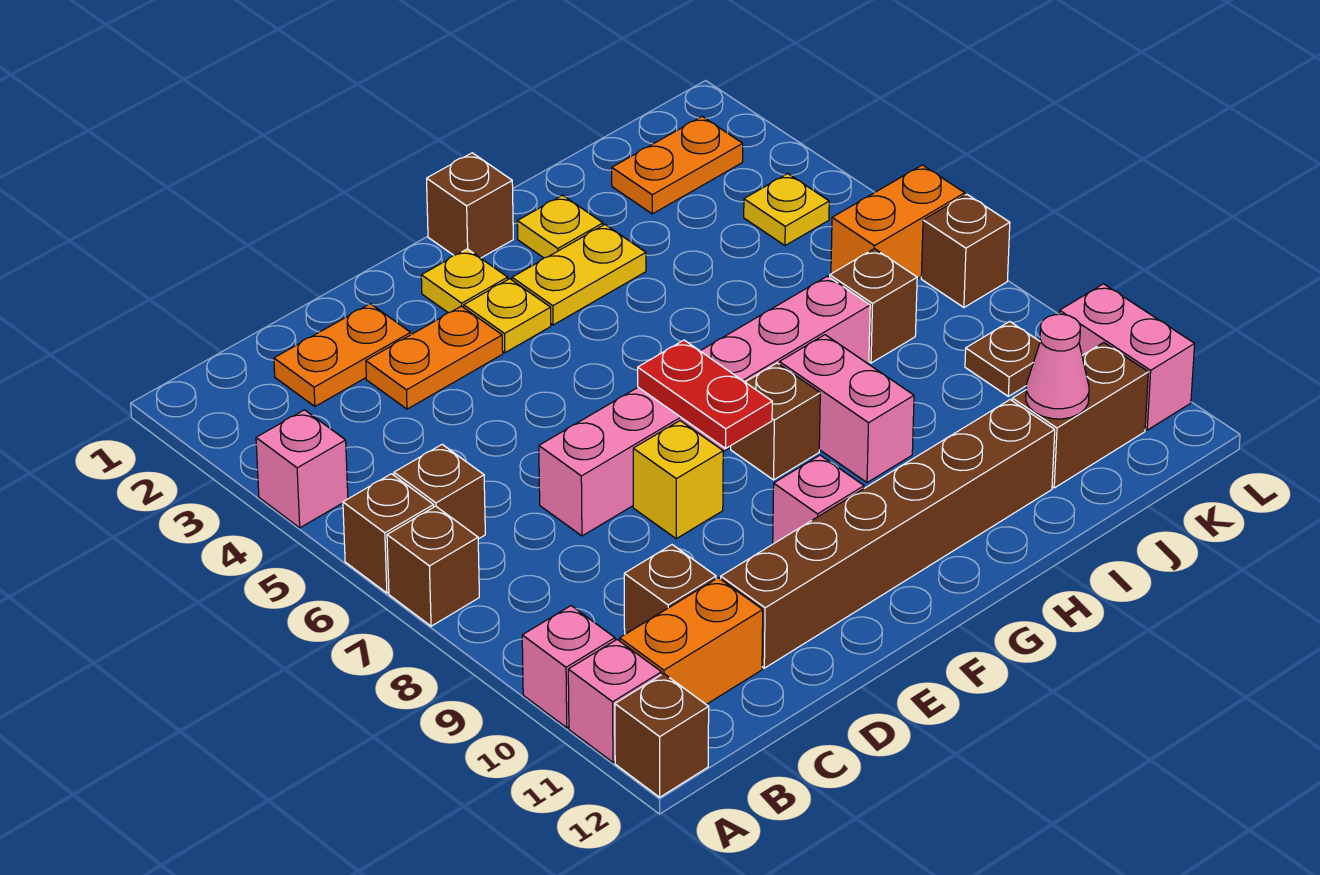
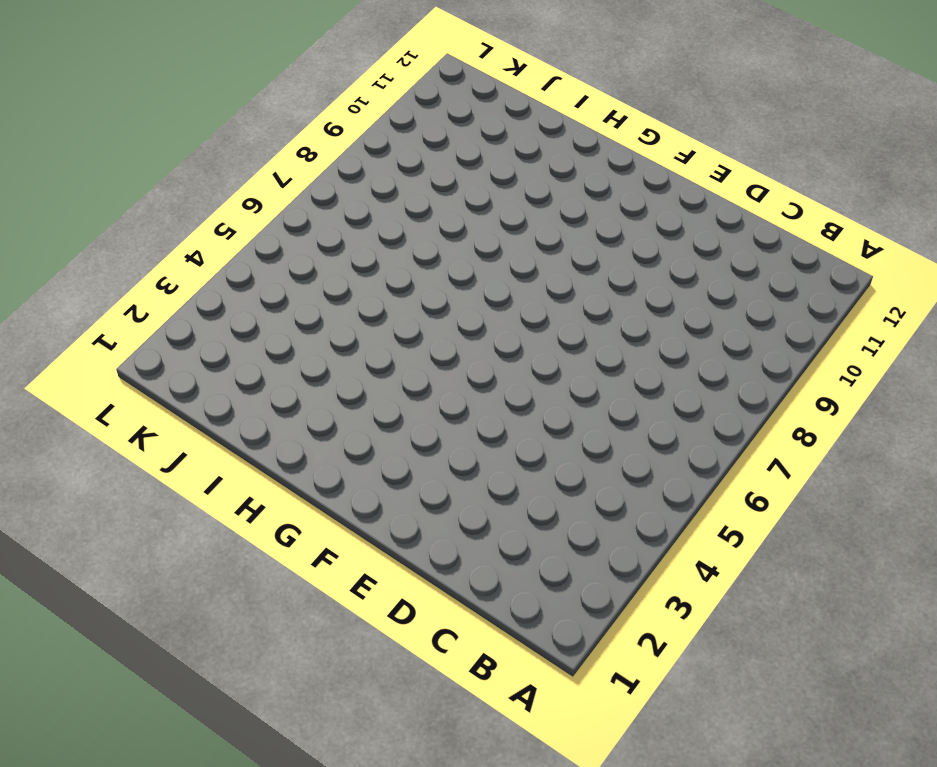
none -> pink brick A4 level 1
none -> brown brick A6 level 1
none -> brown brick A7 level 1
none -> pink brick A10 level 1

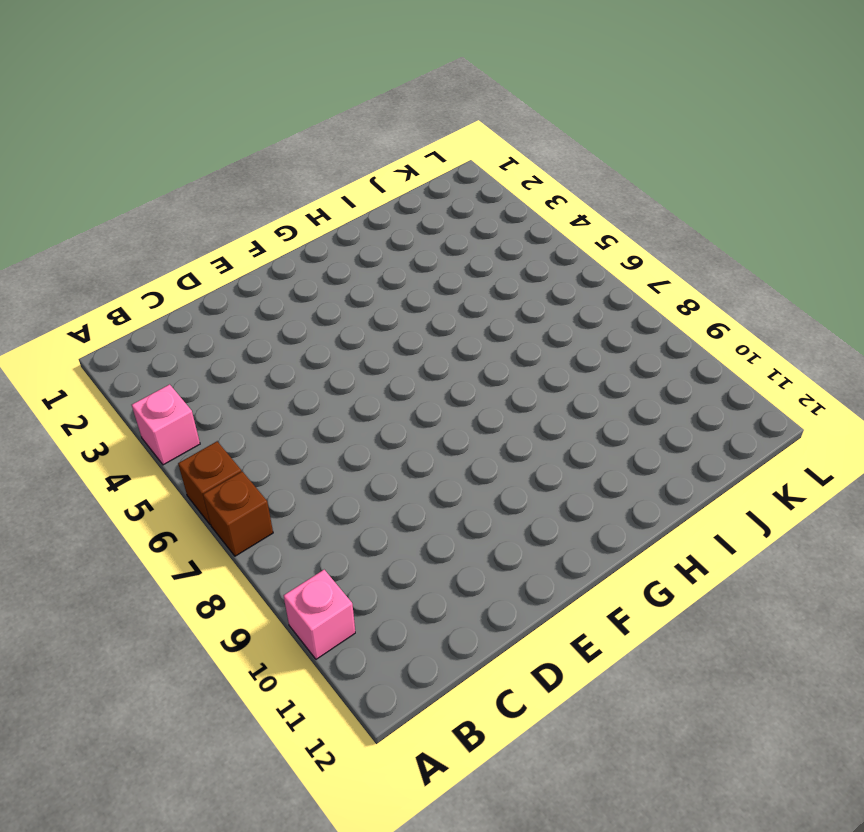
none -> pink brick A11 level 1
none -> brown brick A12 level 1
none -> brown brick B6 level 1
none -> orange brick B11:C11 level 1

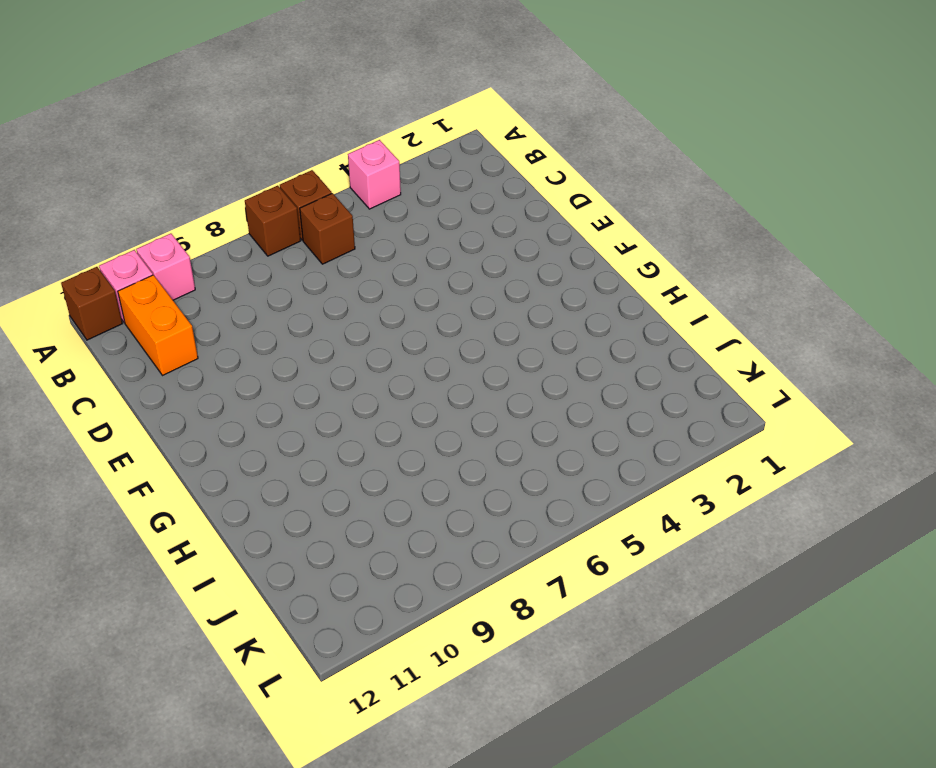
none -> orange plate C2:D2 level 1
none -> brown brick C10 level 1
none -> orange plate D3:E3 level 1
none -> pink brick D7:I7 level 1

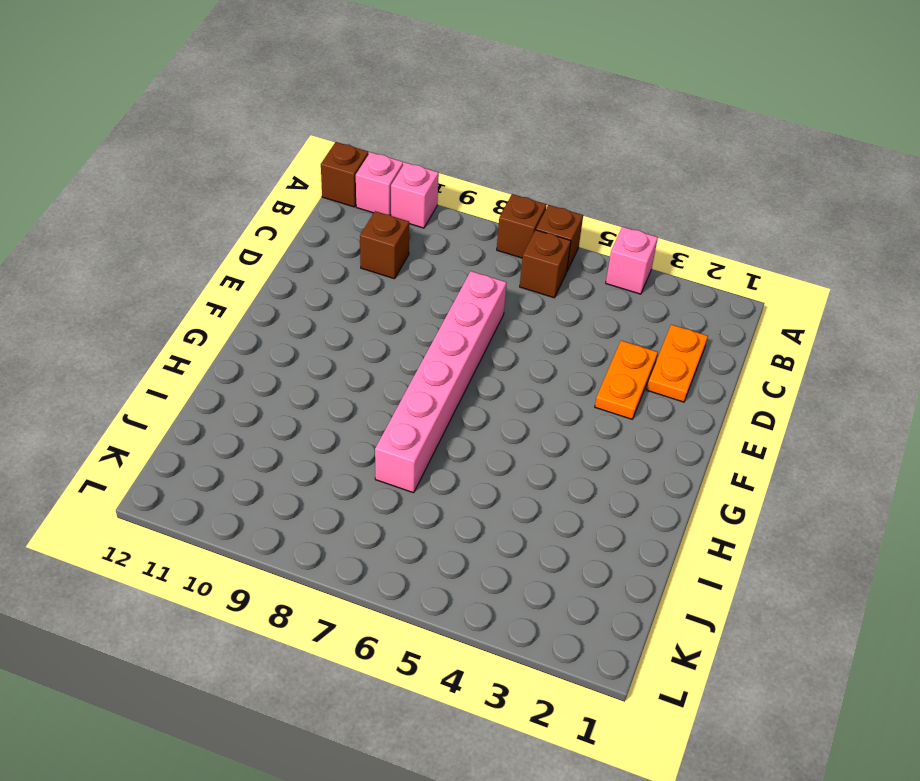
none -> orange brick B11:C11 level 1
none -> brown brick D11:I11 level 1
none -> yellow brick E8 level 1
none -> yellow plate F2 level 1

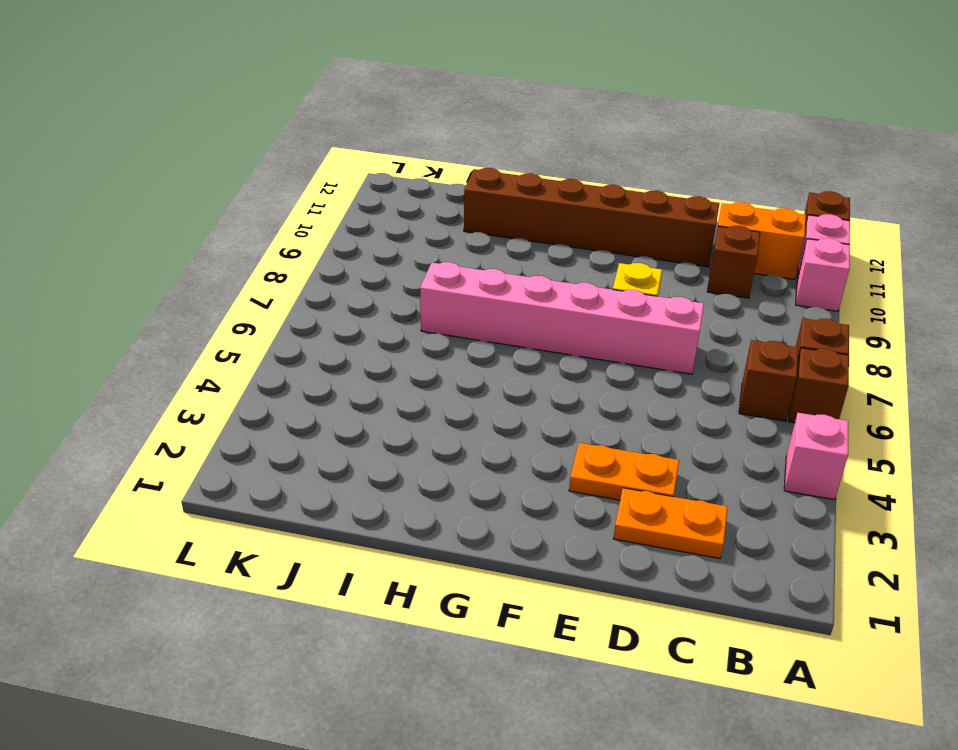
none -> yellow plate F2 level 1
none -> yellow plate F3 level 1
none -> pink brick F10 level 1
none -> brown brick G1 level 1

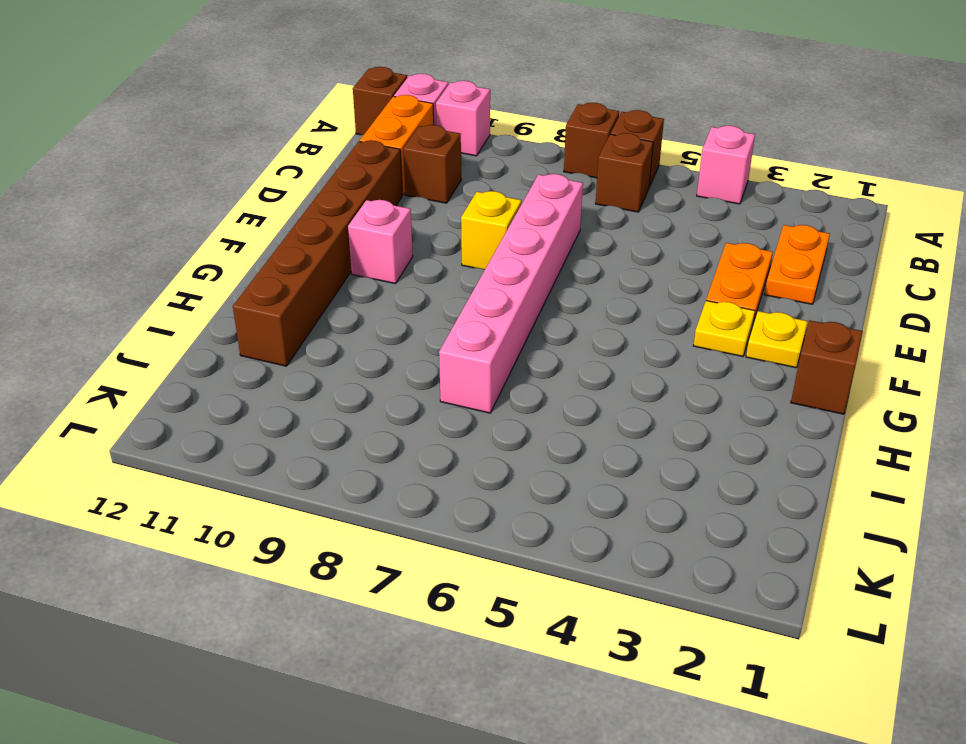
none -> yellow plate G3:H3 level 1
none -> brown brick G8 level 1
none -> yellow plate H2 level 1
none -> pink brick H8:H9 level 1

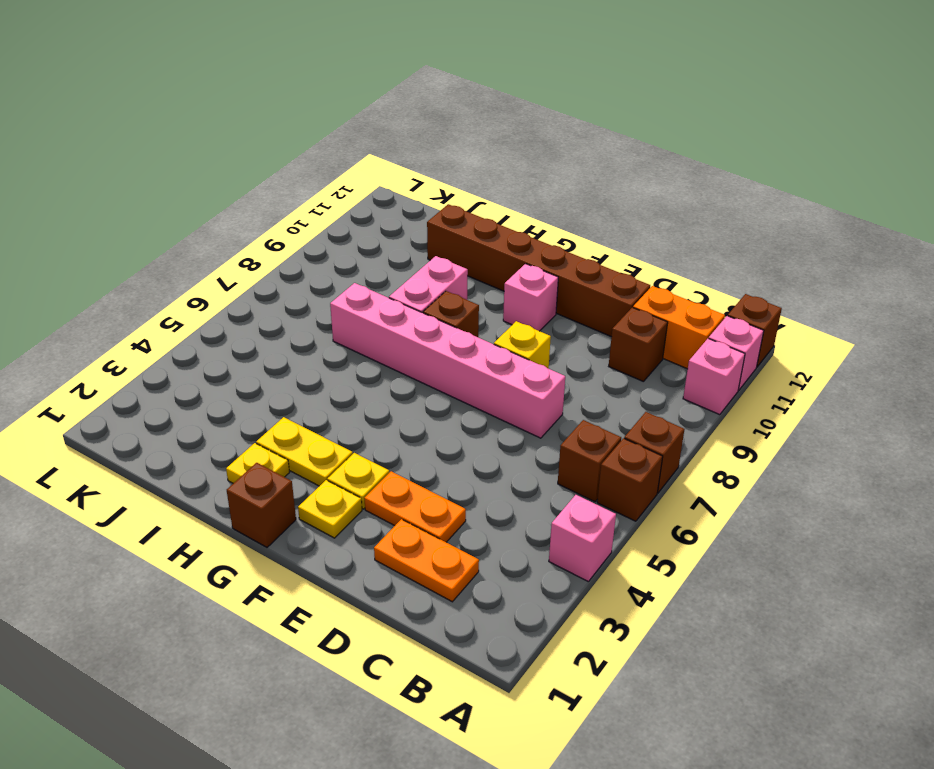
none -> orange plate J2:K2 level 1
none -> brown brick J7 level 1
none -> brown brick J11:K11 level 1
none -> yellow plate K4 level 1

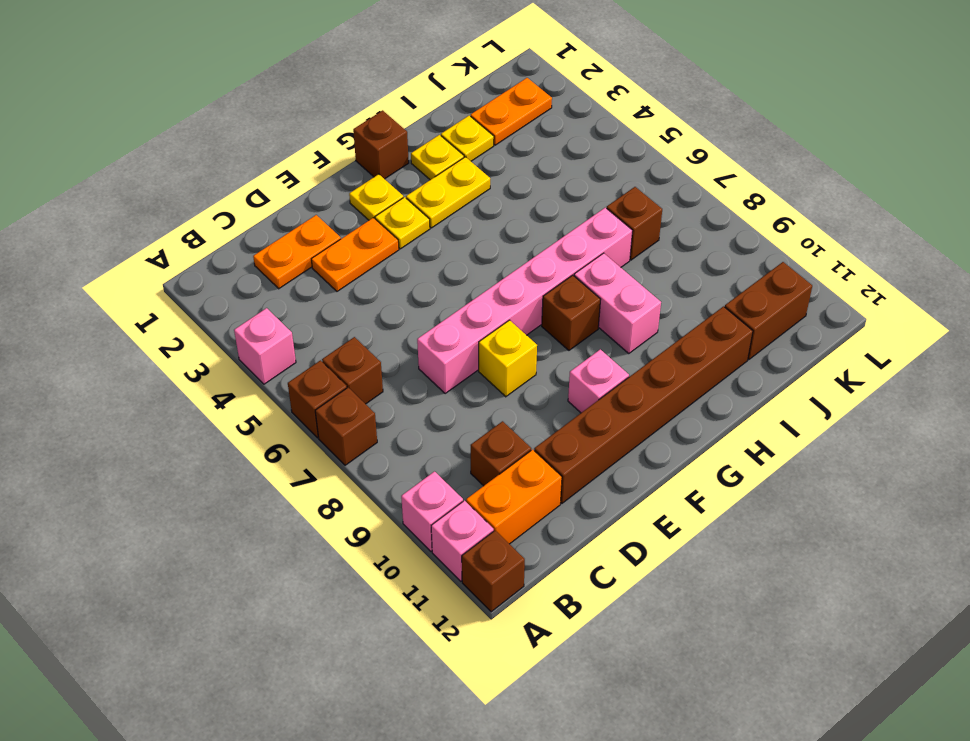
yellow plate I2 level 1 -> yellow plate K4 level 1
none -> orange brick K6:L6 level 1
none -> brown plate K9 level 1
none -> brown brick L7 level 1
none -> pink brick L10:L11 level 1

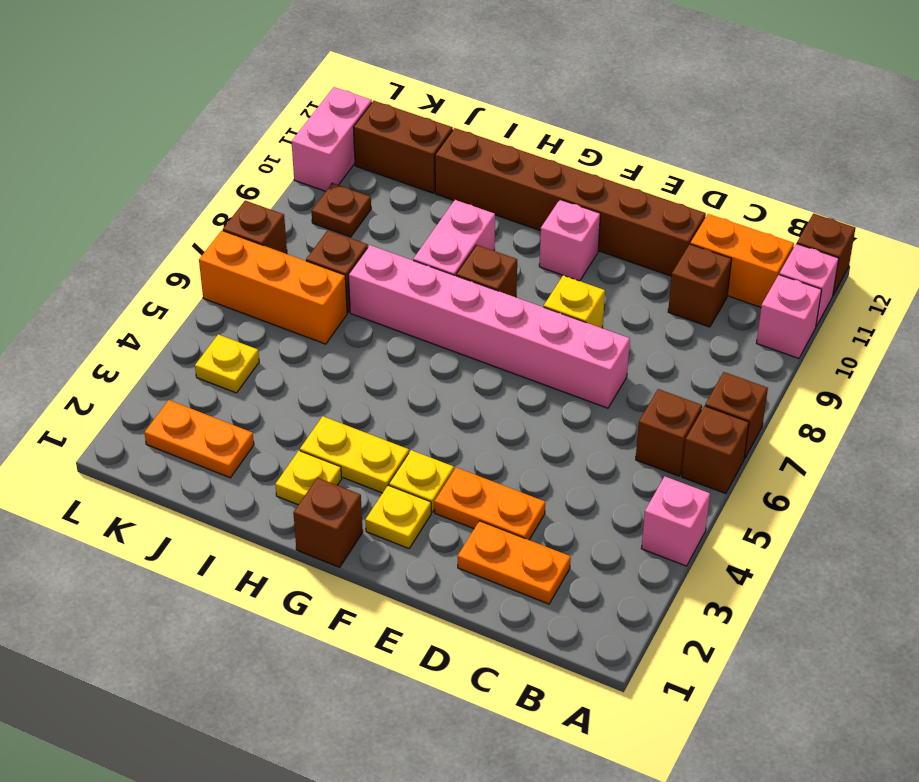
orange brick J6:L6 level 1 -> orange brick K6:L6 level 1
none -> red plate F7:F8 level 2
none -> pink cone J11 level 2

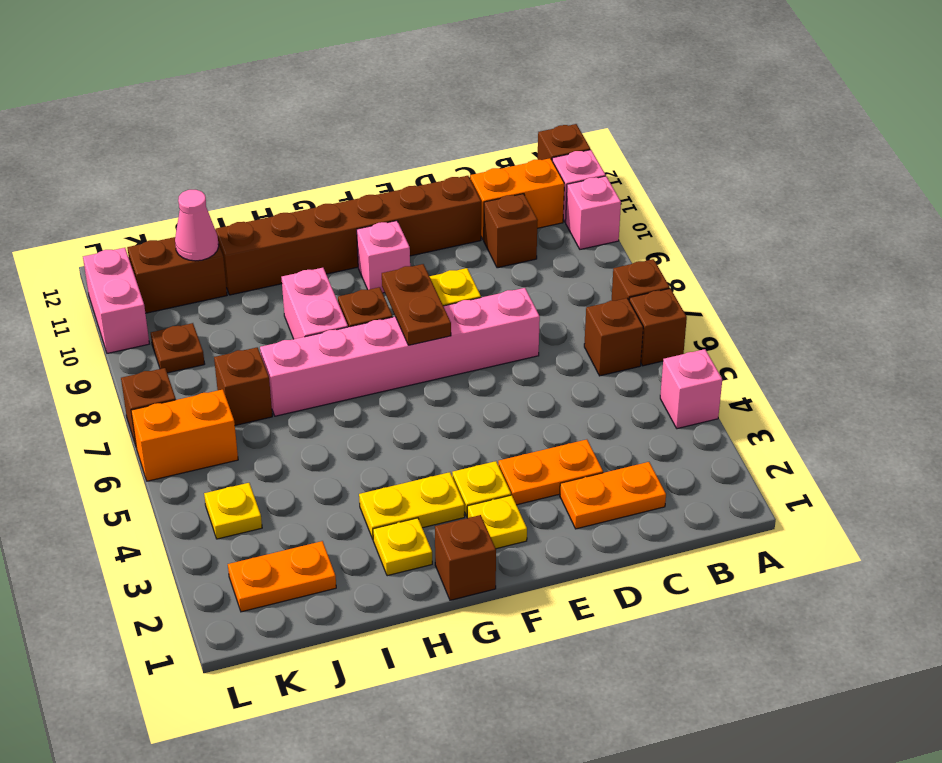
brown plate F7:F8 level 2 -> red plate F7:F8 level 2

